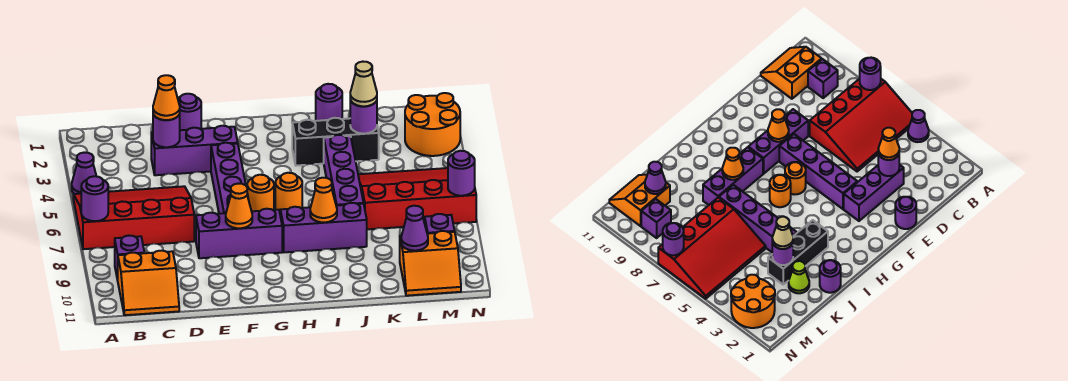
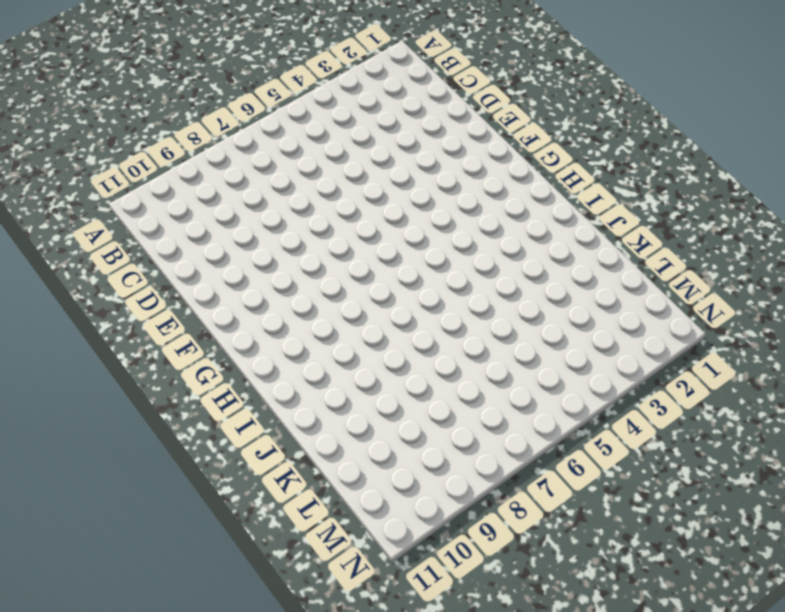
none -> purple cone A4 level 1
none -> red slope A5:D7 level 1 top 7
none -> purple brick B9 level 1

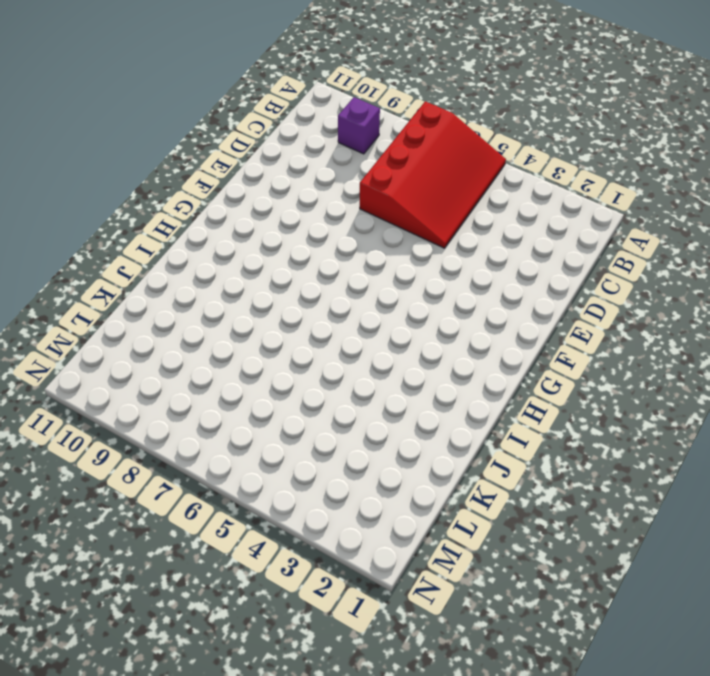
none -> purple cone A4 level 1
none -> orange slope B10:C11 level 1 top 10
none -> purple brick D3:F3 level 1

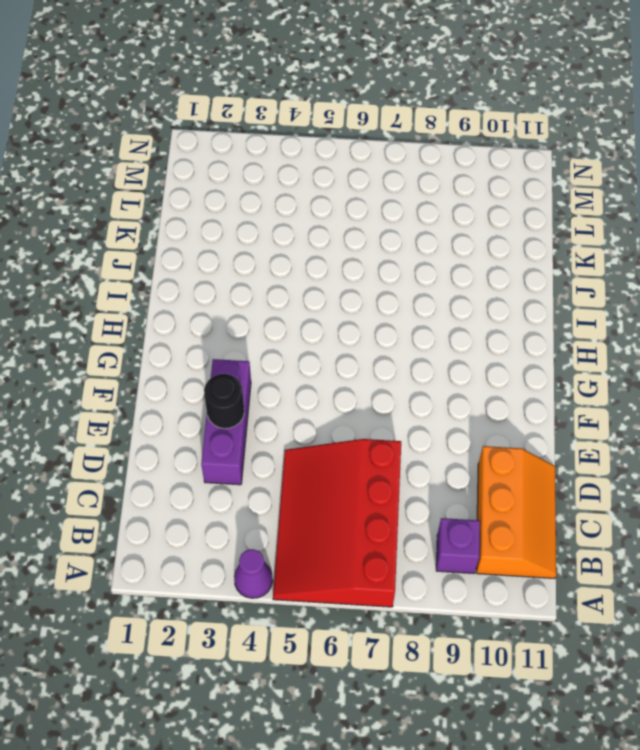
orange slope B10:D11 level 1 top 10 -> orange slope B10:C11 level 1 top 10
black round brick E3 level 2 -> none
none -> purple round brick E1 level 1
none -> purple brick E8:G8 level 1
none -> purple brick F4:F7 level 1

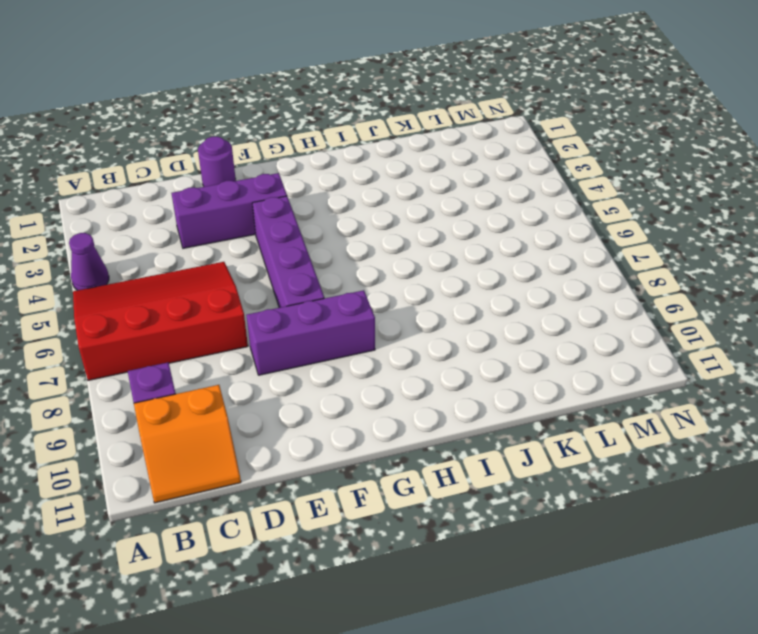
none -> orange round brick G6 level 1
none -> orange round brick H6 level 1
none -> purple brick H8:J8 level 1

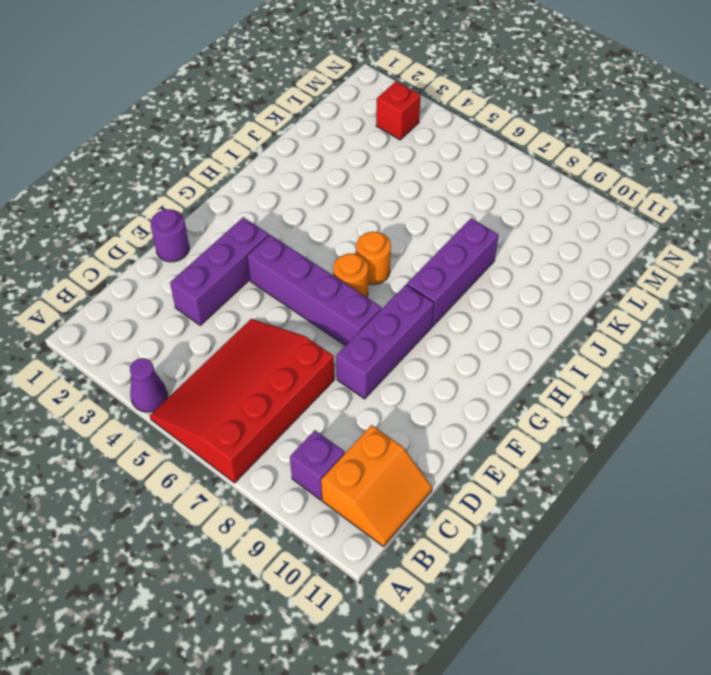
red brick M3 level 1 -> orange round brick M2:N3 level 1
none -> black brick I3:K3 level 1
none -> purple round brick J1 level 1
none -> purple brick J4:J7 level 1

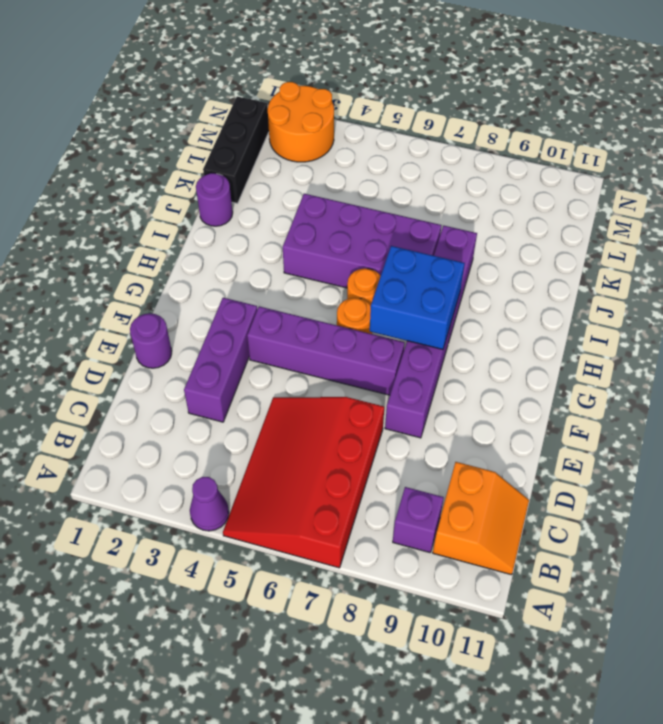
blue brick G7:H8 level 2 -> none
purple brick I4:J7 level 1 -> purple brick J4:J7 level 1
black brick K1:M1 level 1 -> black brick I3:K3 level 1
none -> lime cone K2 level 1
none -> red slope K5:N7 level 1 top 7
none -> orange slope L10:M11 level 1 top 10

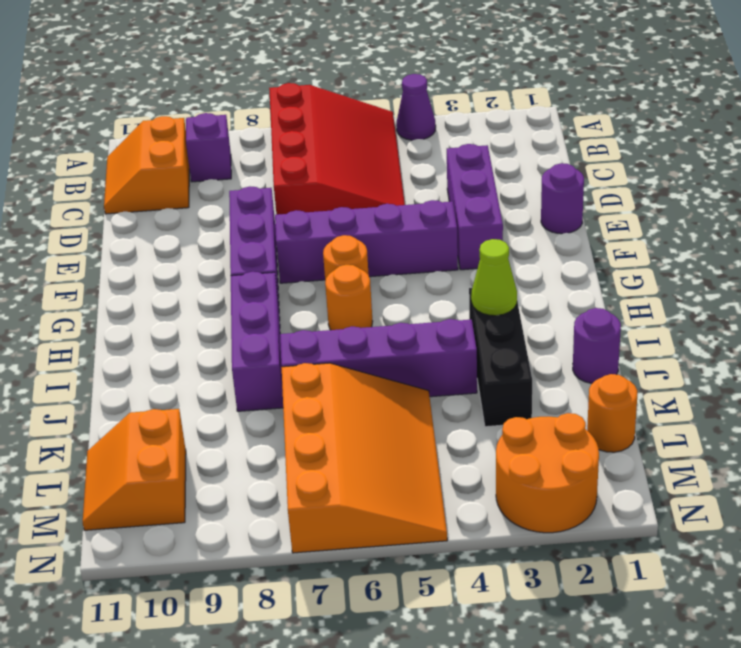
lime cone I3 level 2 -> lime cone K2 level 1
orange slope K5:N7 level 1 top 7 -> red slope K5:N7 level 1 top 7
orange round brick L1 level 1 -> none
none -> purple brick M9 level 1
none -> purple round brick A7 level 2
none -> purple round brick D3 level 2

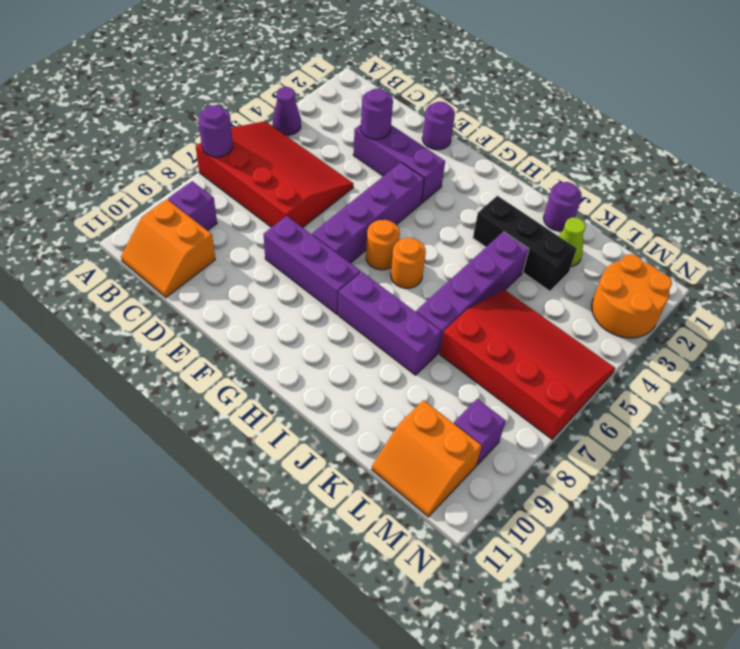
none -> orange cone F8 level 2
none -> orange cone I8 level 2
none -> purple round brick K3 level 2

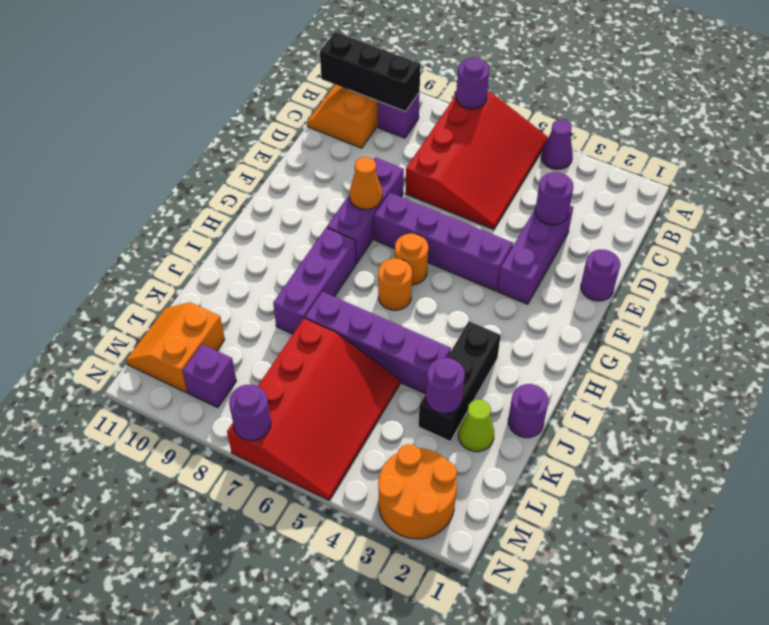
black brick B9:B11 level 2 -> none
none -> orange cone I8 level 2
none -> purple cone L10 level 2
none -> orange cone D3 level 3

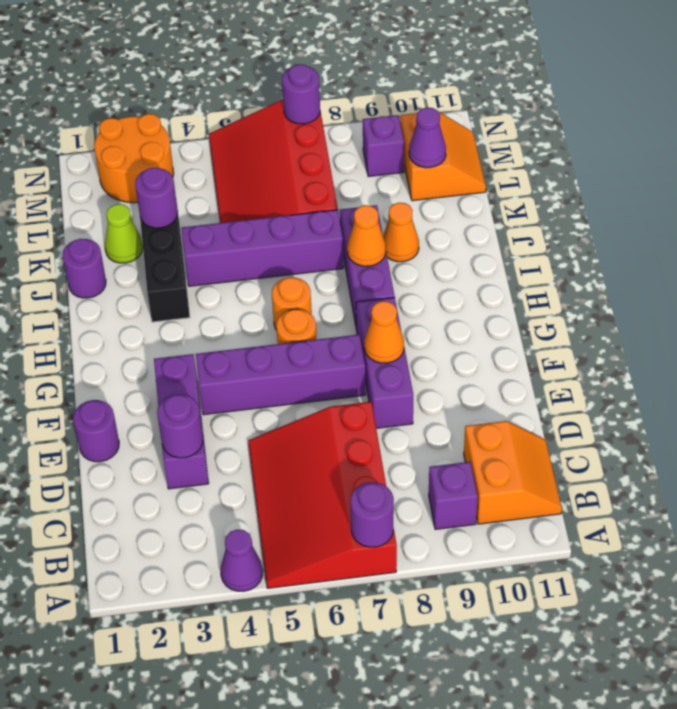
orange cone J9 level 1 -> orange cone D3 level 3
none -> tan cone K3 level 3

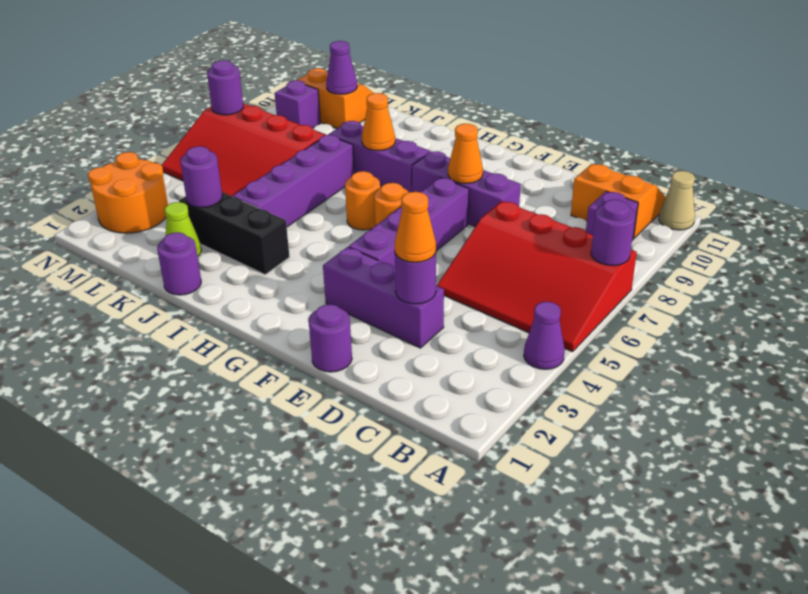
tan cone A11 level 1 -> tan cone K3 level 3

